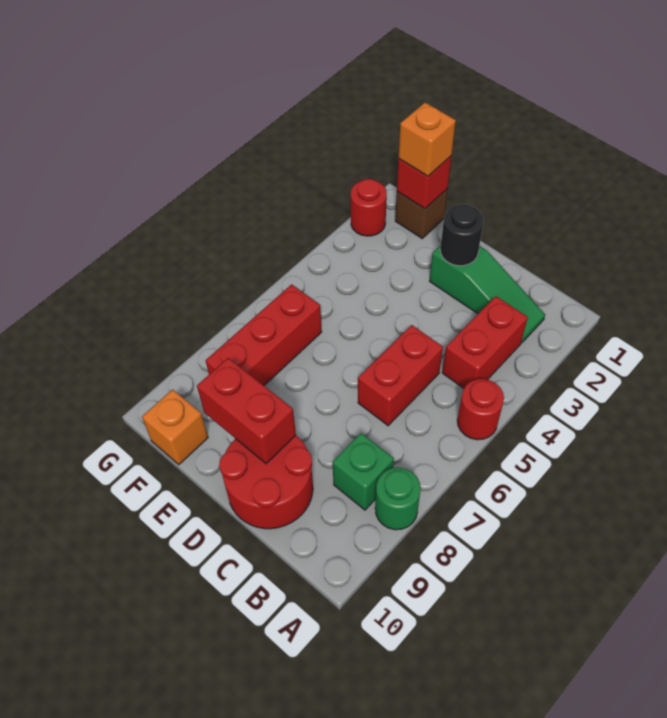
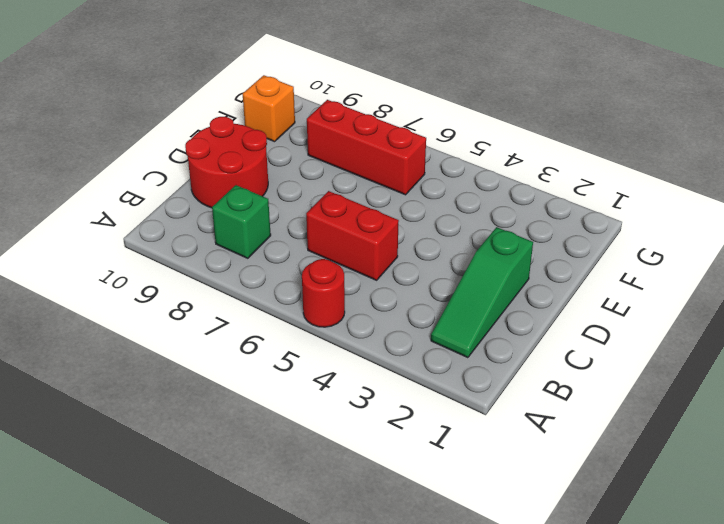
none -> green round brick A8 level 1
none -> red brick B3:B4 level 1
none -> brown brick F1 level 1

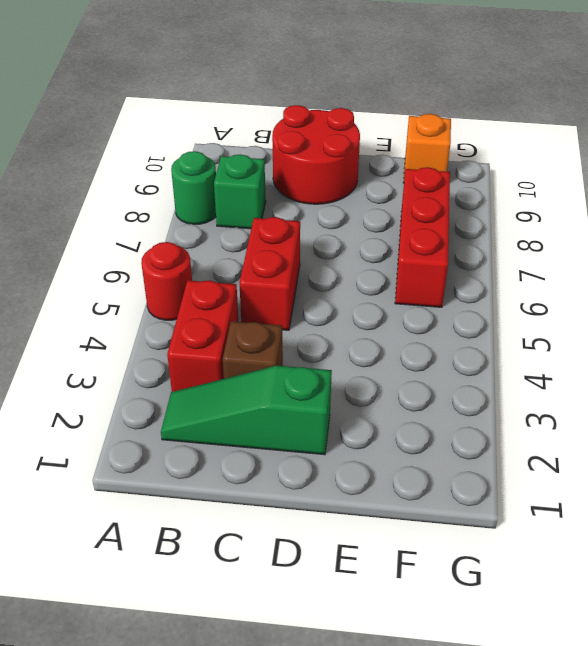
brown brick C3 level 1 -> brown brick F1 level 1
none -> red round brick G2 level 1
none -> black round brick D2 level 2
none -> red brick D9:E9 level 2

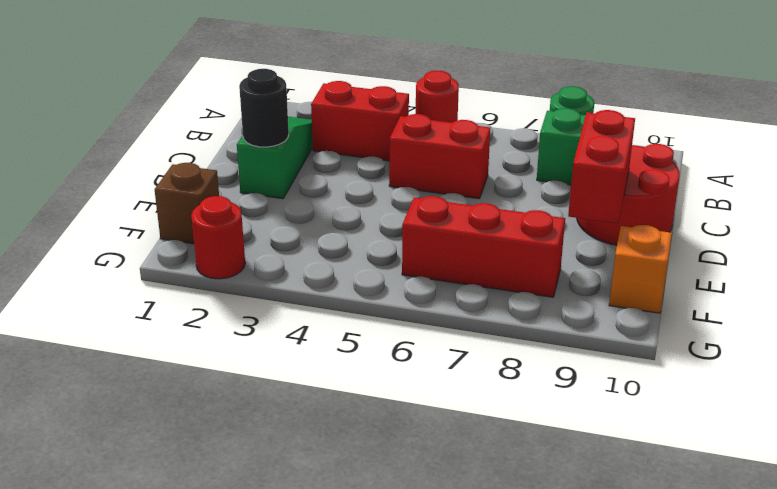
none -> red brick F1 level 2
none -> orange brick F1 level 3

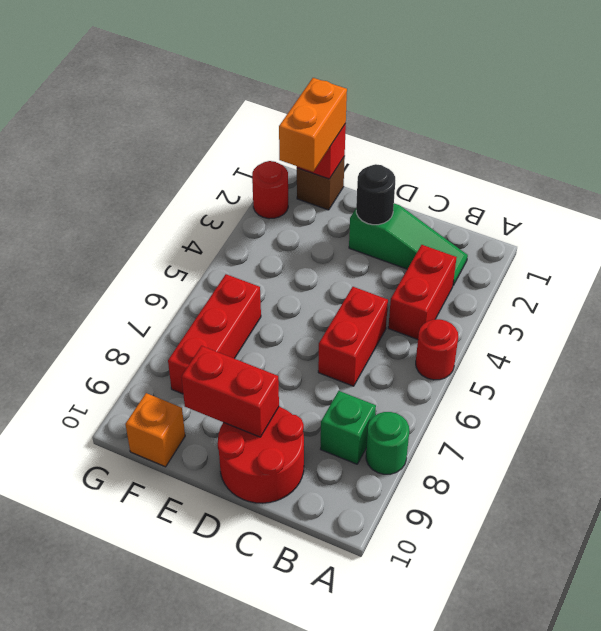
orange brick F1:F2 level 3 -> orange brick F1 level 3

